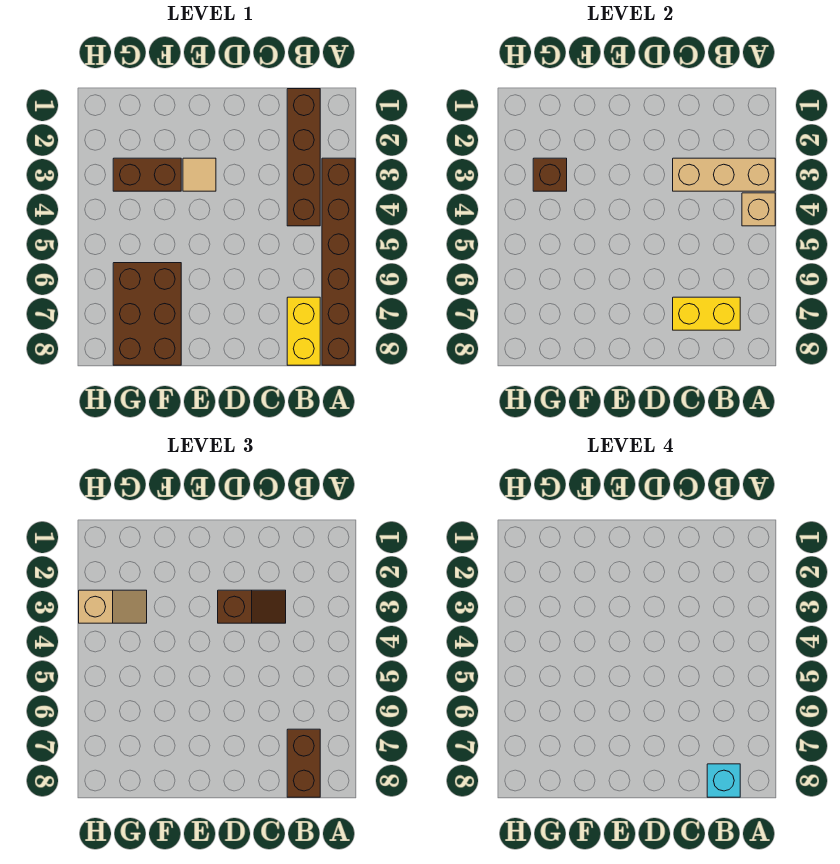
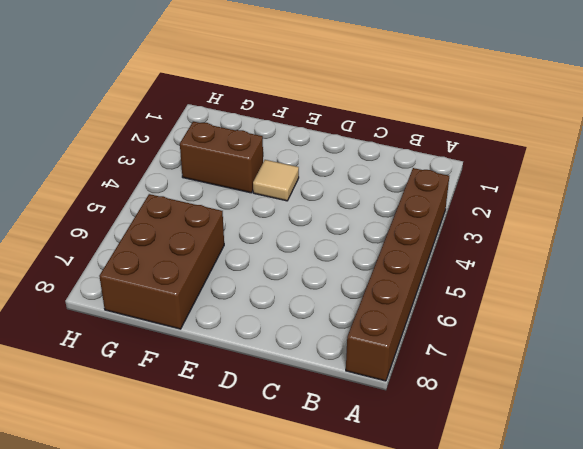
none -> brown brick B1:B4 level 1
none -> yellow brick B7:B8 level 1
none -> tan brick A3:C3 level 2

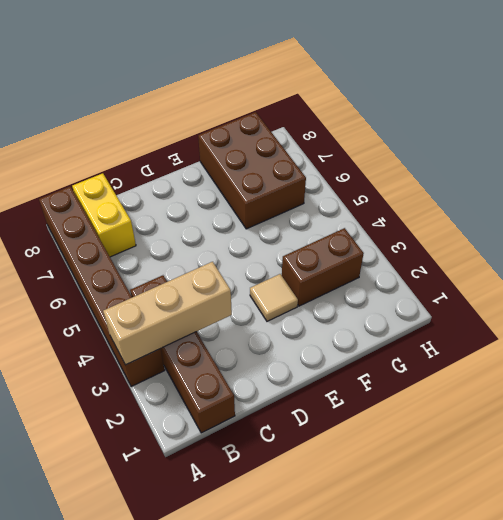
none -> tan brick A4 level 2
none -> yellow brick B7:C7 level 2
none -> brown brick G3 level 2

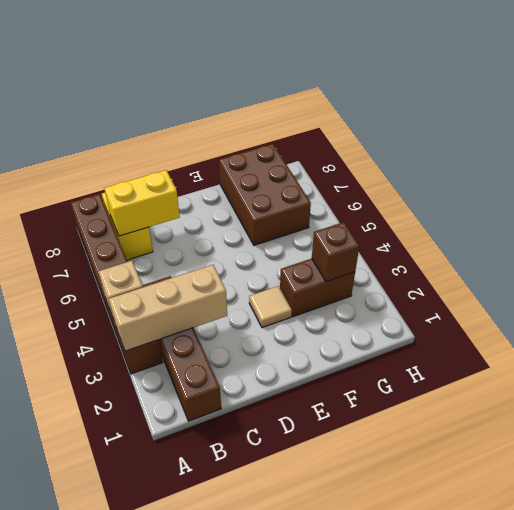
none -> brown brick B7:B8 level 3
none -> brown slope C3:D3 level 3 top D
none -> tan slope G3:H3 level 3 top H

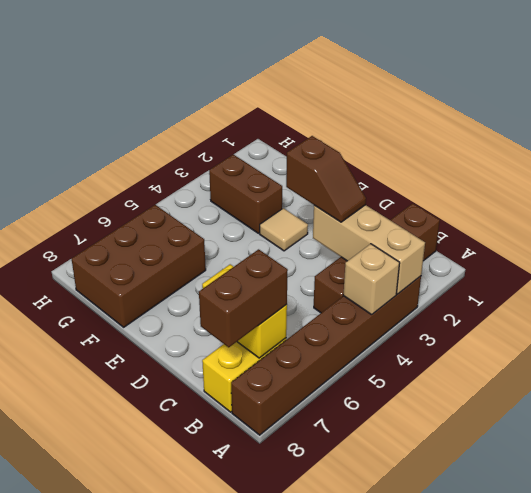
none -> brown brick G3 level 2
none -> tan slope G3:H3 level 3 top H
none -> cyan brick B8 level 4

